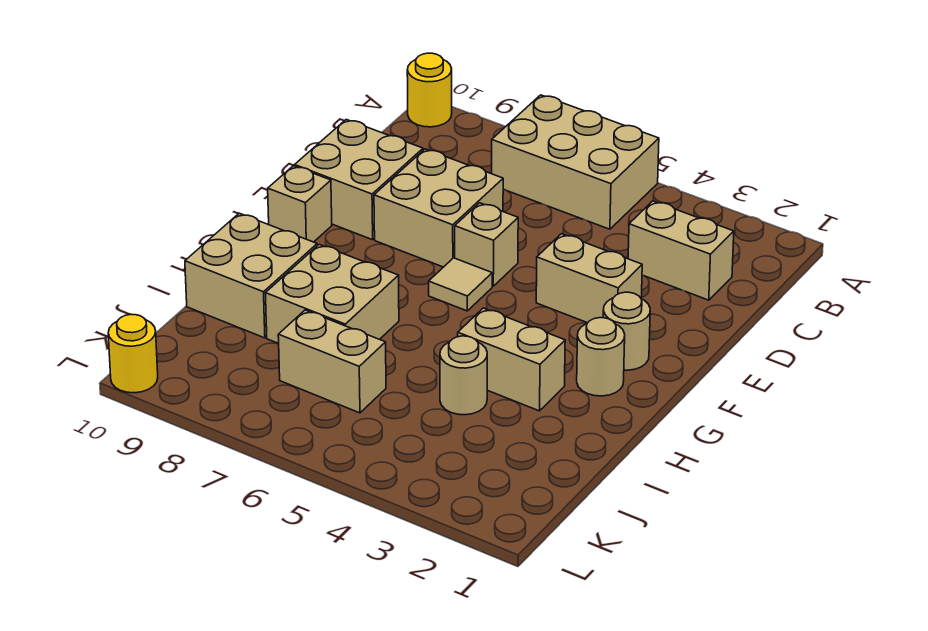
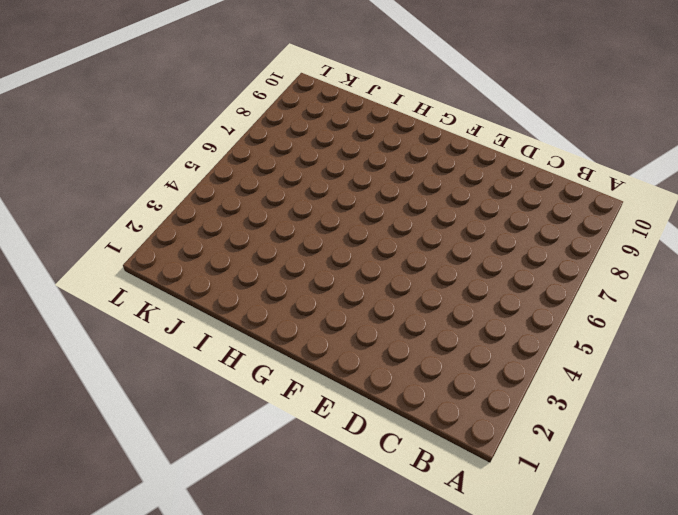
none -> tan brick A5:B7 level 1
none -> yellow round brick A10 level 1
none -> tan brick C2:C3 level 1

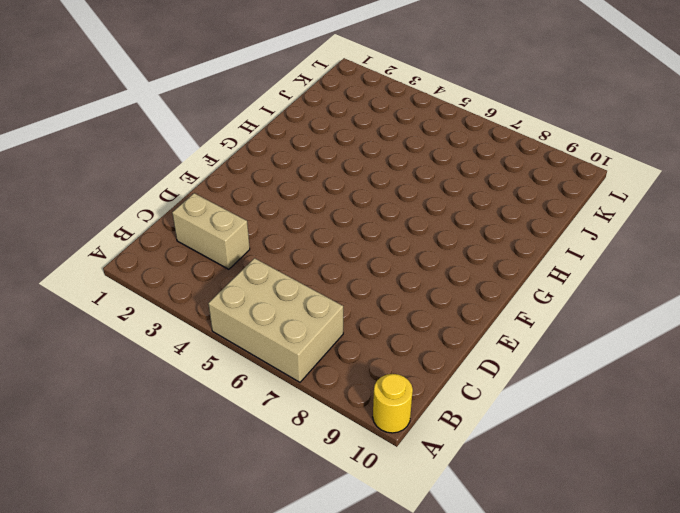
none -> tan brick D7:E8 level 1
none -> tan brick D9:E10 level 1
none -> tan brick E3:E4 level 1

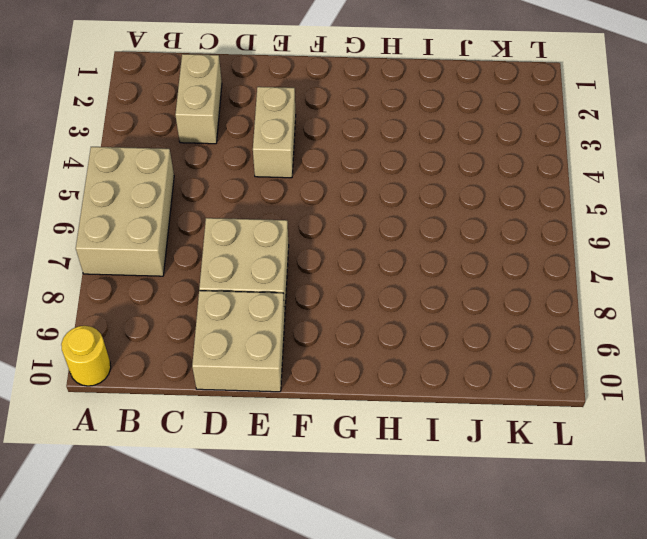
none -> tan brick E6 level 1
none -> tan round brick F2 level 1
none -> tan tile F6 level 1

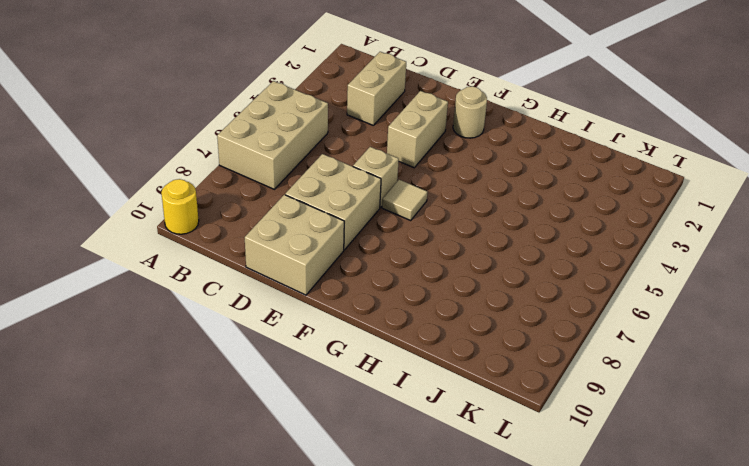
none -> tan brick F10 level 1
none -> tan round brick G2 level 1
none -> tan brick H3:H4 level 1

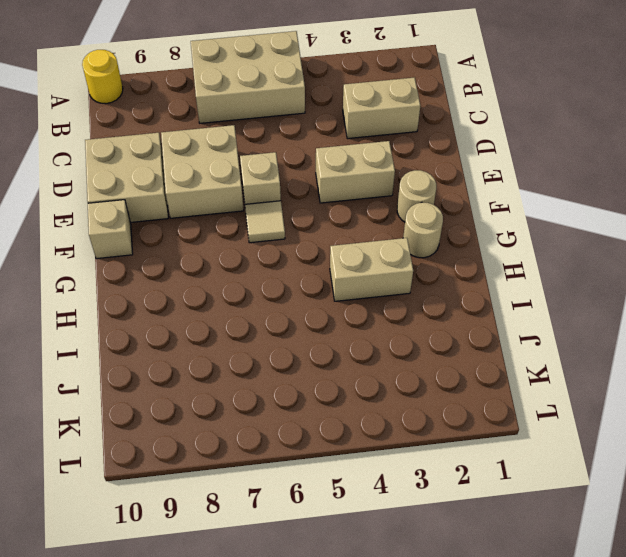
none -> tan brick H7:I8 level 1
none -> tan brick H9:I10 level 1
none -> tan round brick I4 level 1

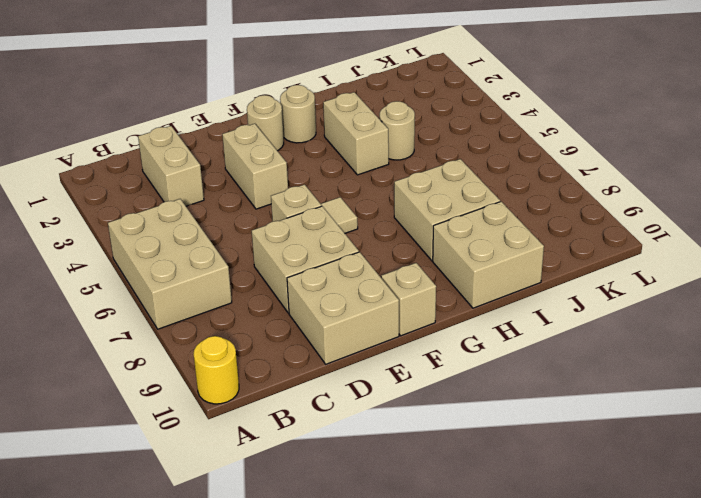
none -> tan brick J6:J7 level 1
none -> yellow round brick L10 level 1

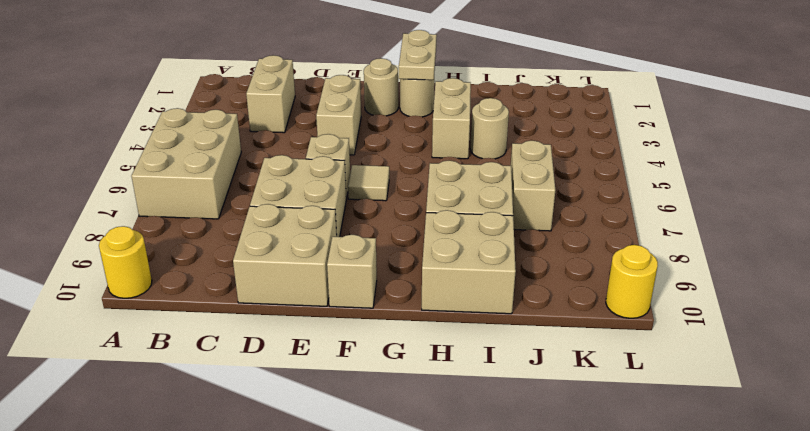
tan plate G1:G2 level 2 -> none

